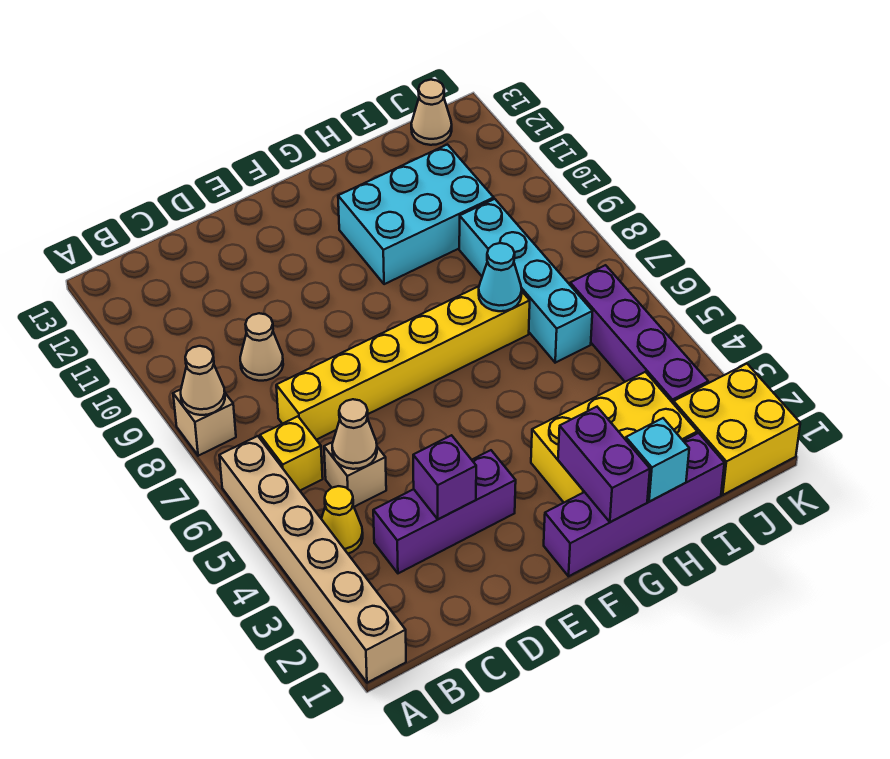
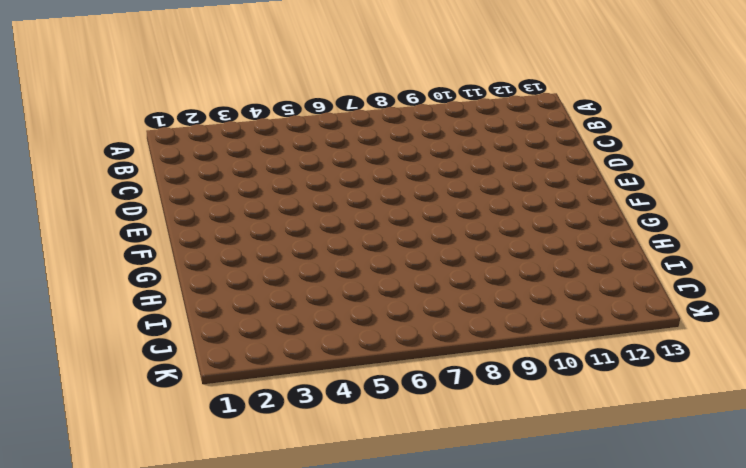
none -> tan brick A1:A6 level 1
none -> tan brick A8 level 1
none -> yellow cone B4 level 1

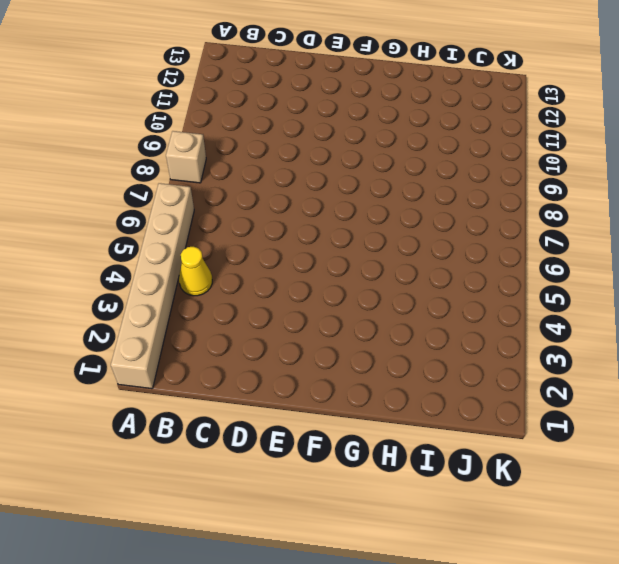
none -> yellow brick B6 level 1
none -> purple brick C3:E3 level 1
none -> tan brick C5 level 1

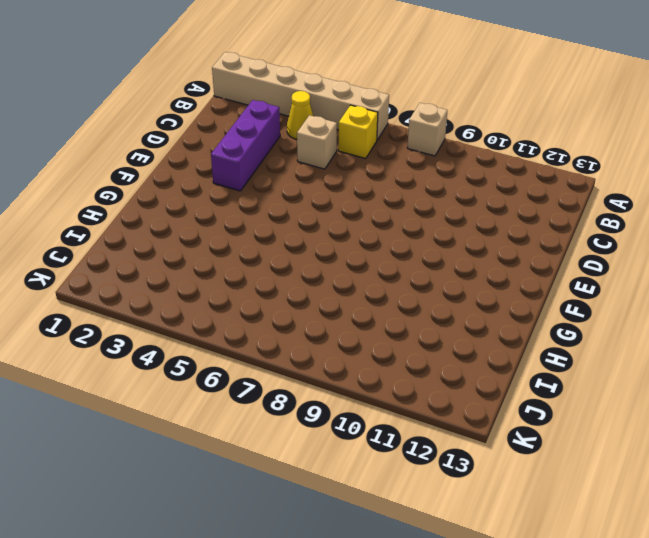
none -> yellow brick C7:H7 level 1
none -> tan cone C9 level 1
none -> purple brick F1:I1 level 1

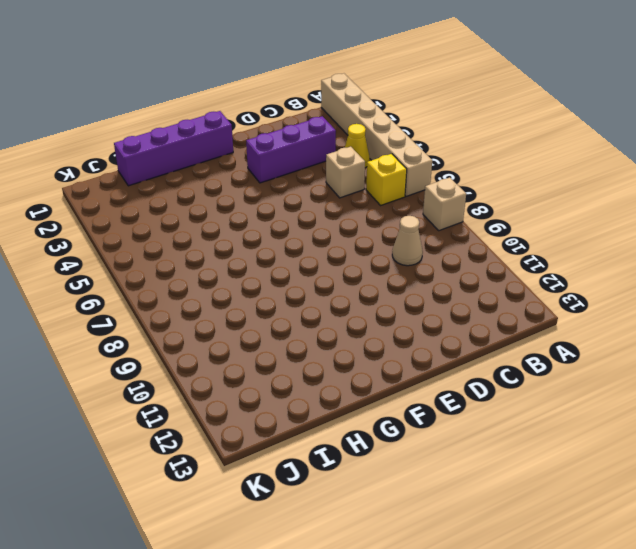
none -> yellow brick C7:H7 level 1
none -> yellow brick G2:I3 level 1
none -> cyan brick G10:I11 level 1

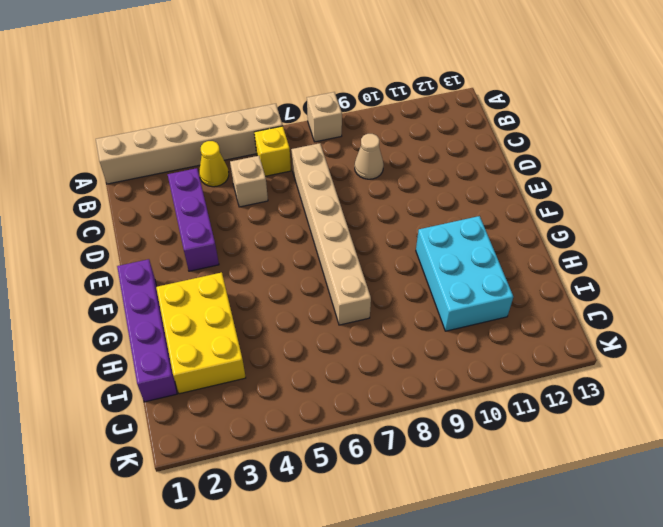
tan brick C7:H7 level 1 -> yellow brick C7:H7 level 1
none -> cyan brick I6:I9 level 1
none -> yellow brick J1:K2 level 1
none -> purple brick J3:J6 level 1

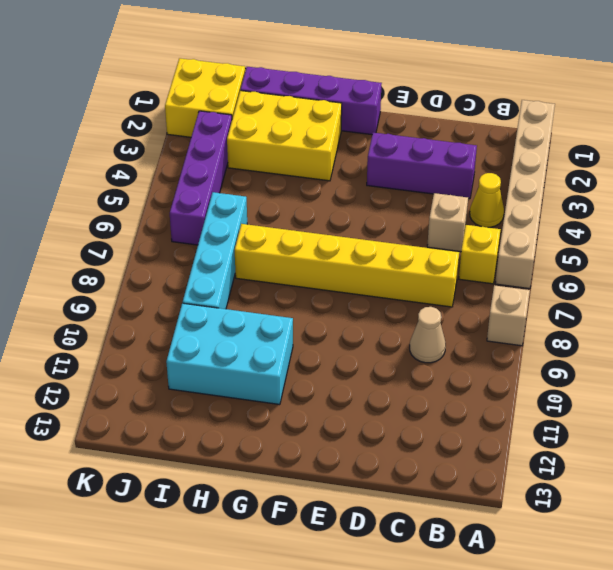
none -> tan cone J13 level 1
none -> tan cone A8 level 2
none -> tan cone C5 level 2

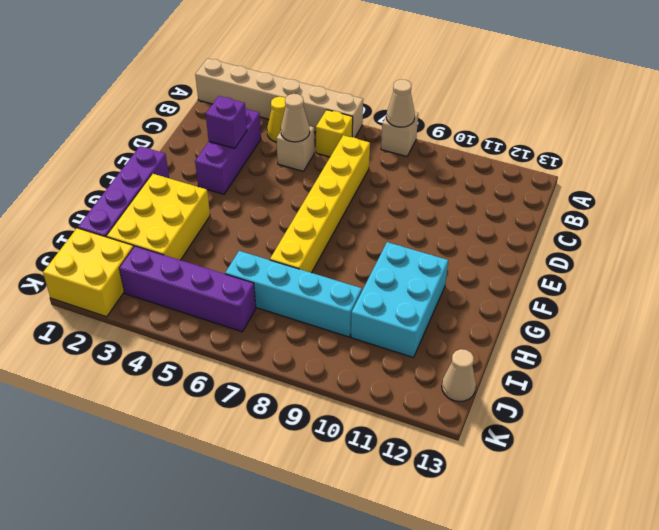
none -> tan cone C9 level 1
none -> purple brick G1:G2 level 2
none -> cyan brick H1 level 2

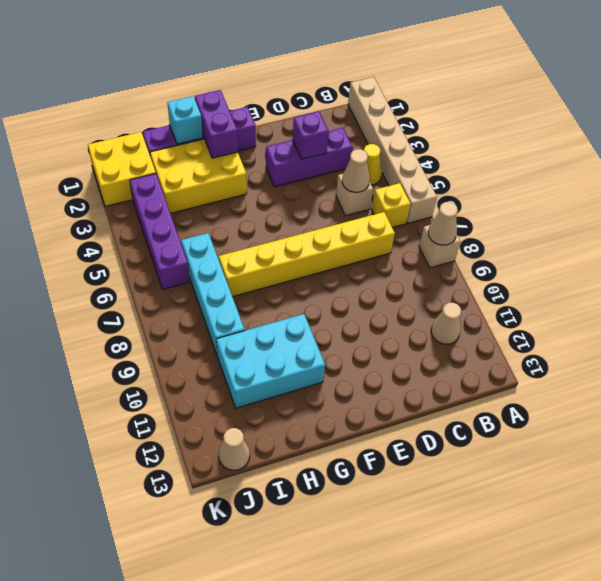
tan cone B11 level 1 -> tan cone C9 level 1
none -> cyan cone H7 level 2

